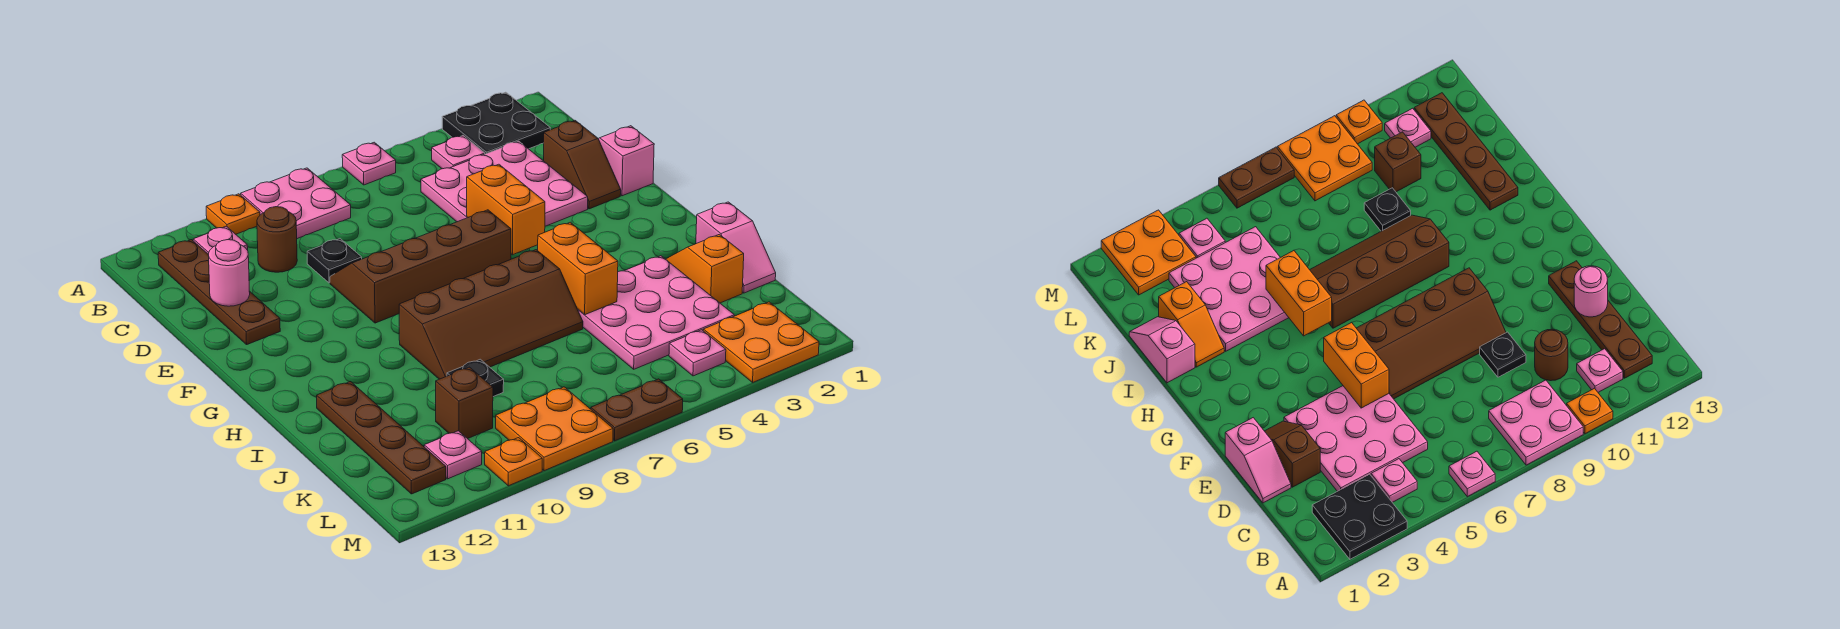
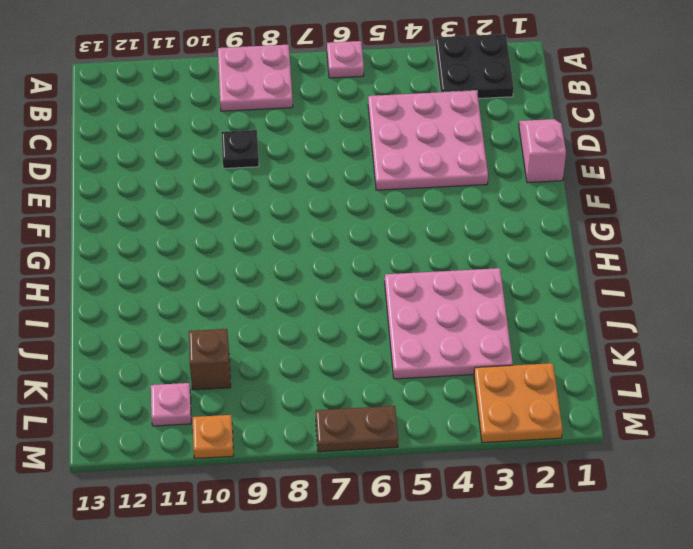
none -> orange plate A10 level 1
none -> pink plate B4 level 1
none -> pink plate B11 level 1

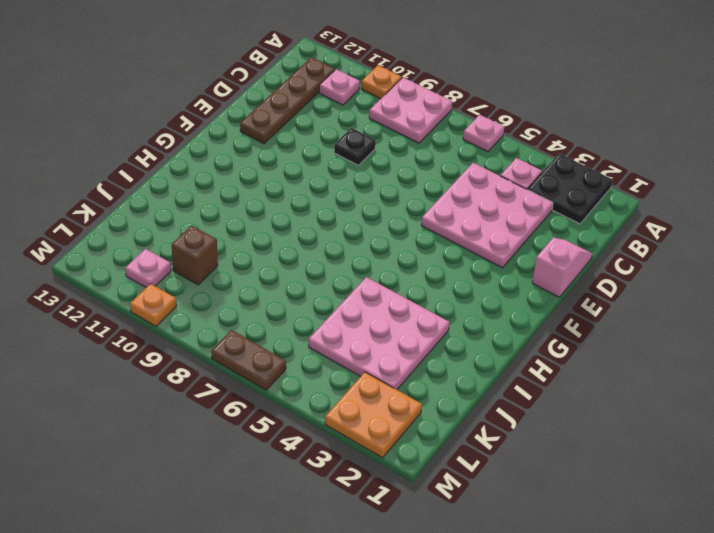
none -> brown round brick C10 level 1
none -> brown slope D2:E2 level 1 top D
none -> brown slope E6:F9 level 1 top F

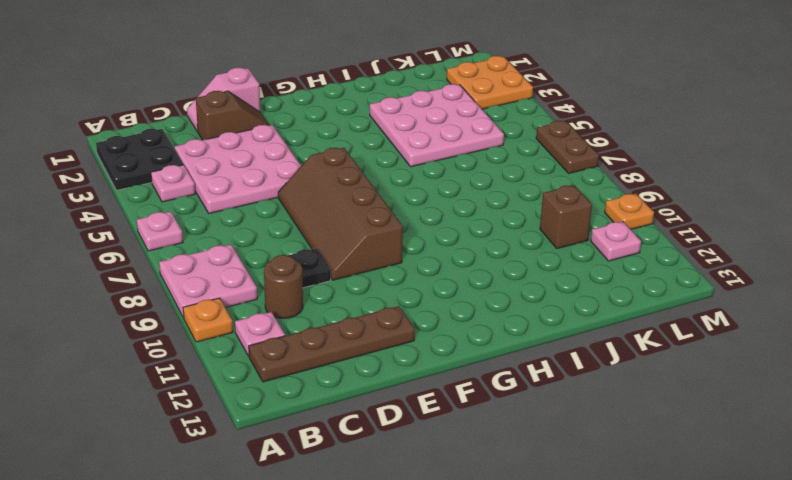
none -> brown slope H6:I9 level 1 top H
none -> pink slope I1:J1 level 1 top I
none -> orange slope I2:J2 level 1 top J

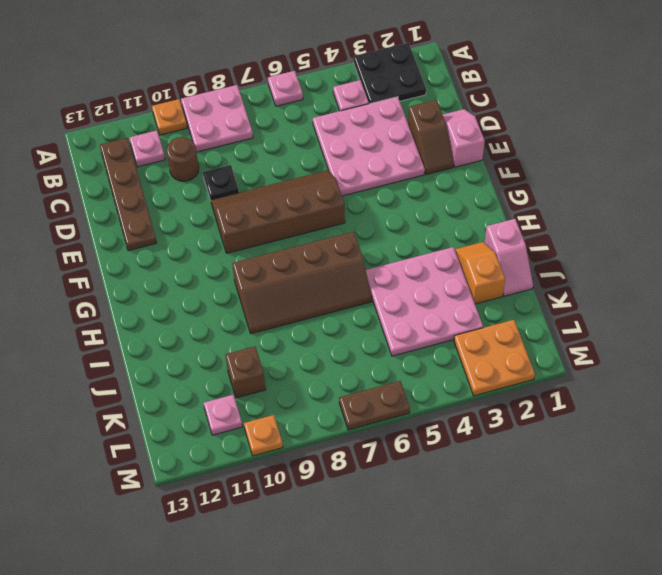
none -> brown plate I12:L12 level 1
none -> black plate J9 level 1
none -> pink plate L4 level 1

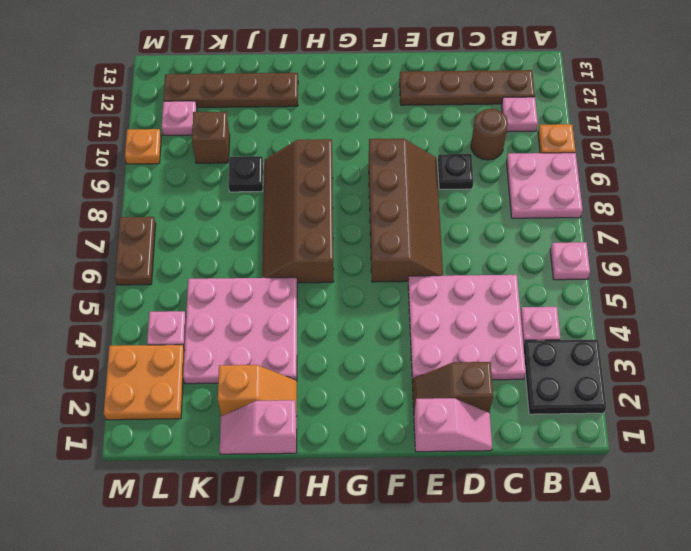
none -> orange plate L8:M9 level 1
none -> pink round brick D12 level 2
none -> orange brick E5:F5 level 2

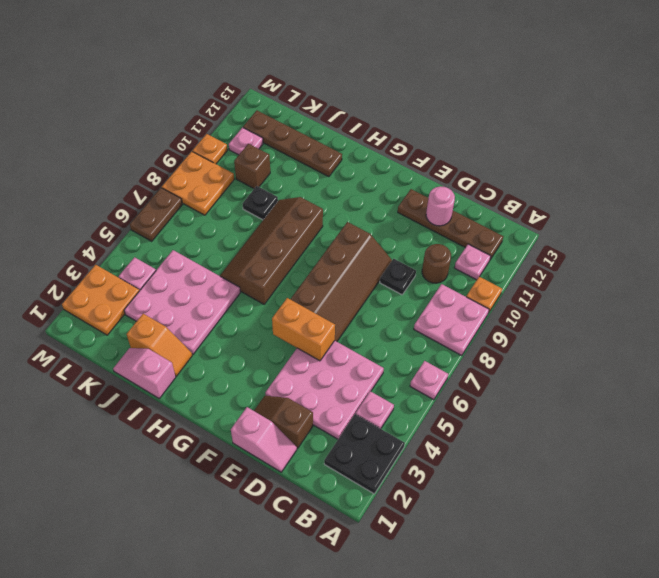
none -> orange brick H5:I5 level 2

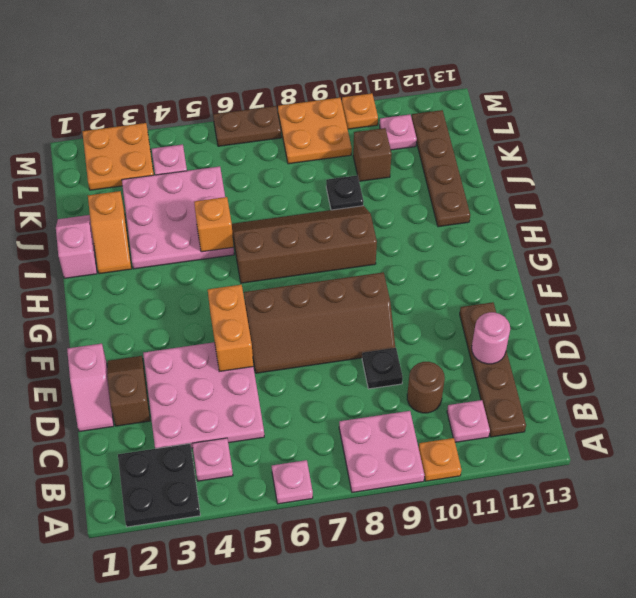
orange brick I5 level 2 -> orange brick H5:I5 level 2

